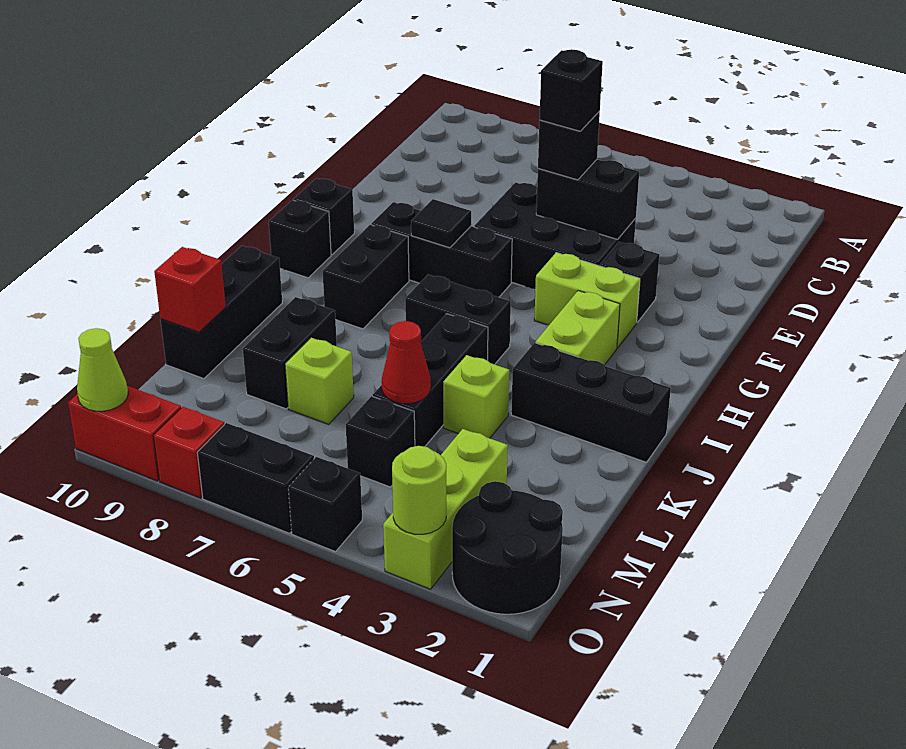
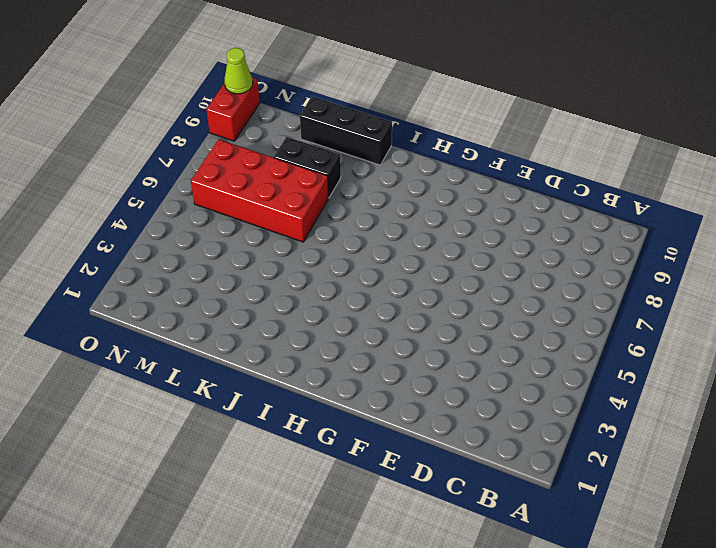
red brick K6:N7 level 1 -> lime brick L7 level 1
none -> black brick E4:F6 level 1
none -> black brick F3 level 1
none -> lime brick G3:G4 level 1
none -> black brick G6:G8 level 1

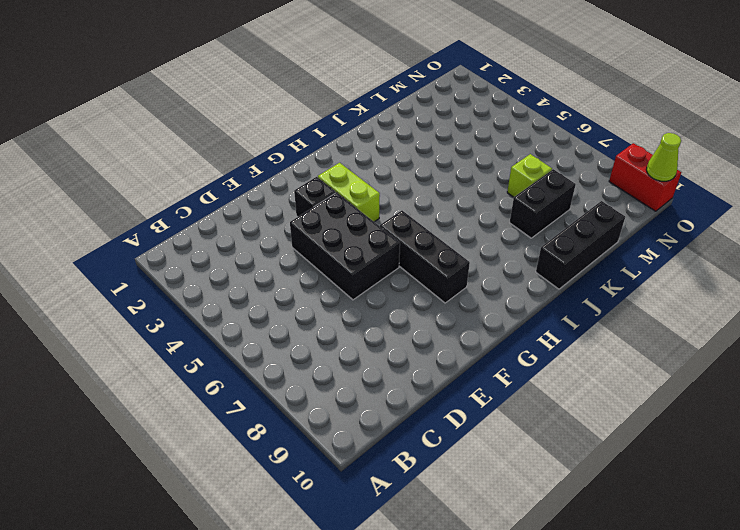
none -> black brick G10 level 1
none -> lime brick H3:I3 level 1
none -> black brick H8:I8 level 1
none -> black brick H10 level 1

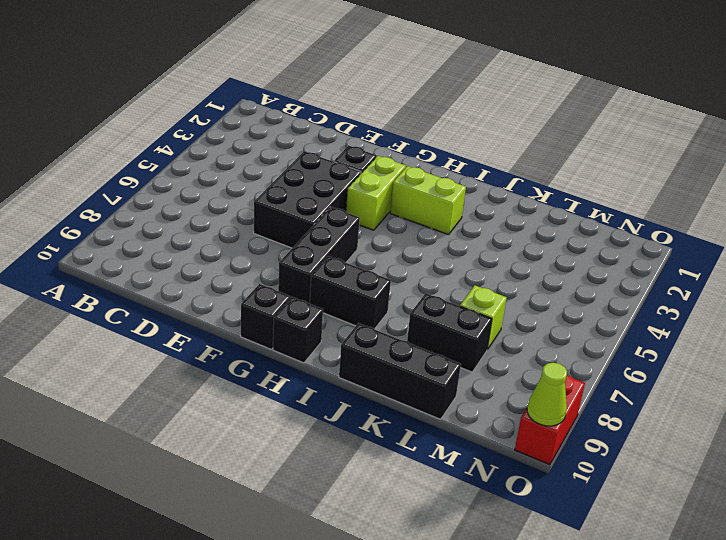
none -> black brick I5:I6 level 1
none -> black brick J1:J3 level 1
none -> black brick J5:L5 level 1
none -> lime brick K4 level 1

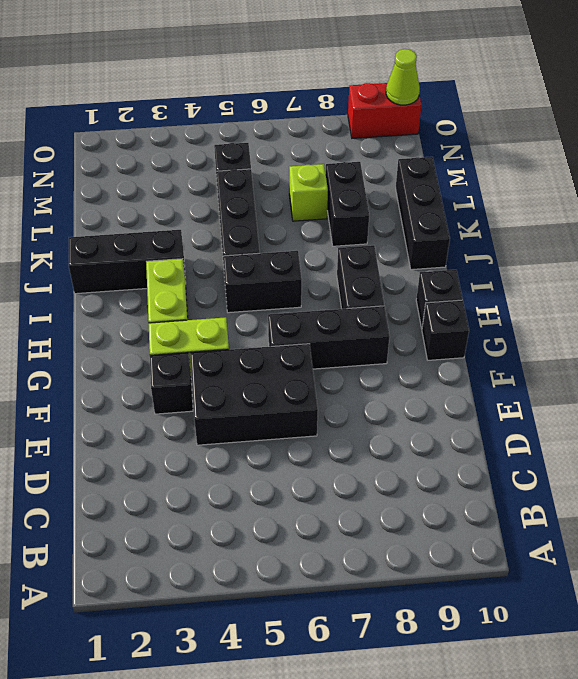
none -> lime brick K4 level 1
none -> lime brick M3:O3 level 1
none -> black round brick N1:O2 level 1
none -> black brick O5 level 1

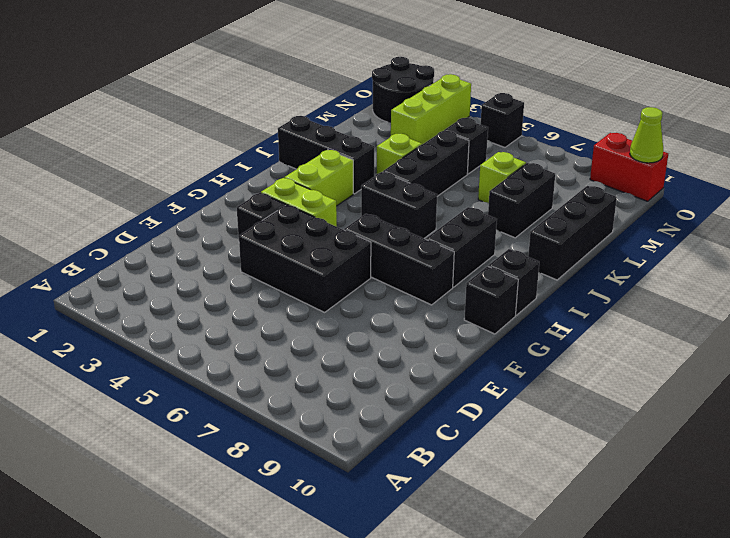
none -> black brick O6:O7 level 1
none -> red brick O8 level 1
none -> black brick E4:E5 level 2
none -> black tile G7 level 2

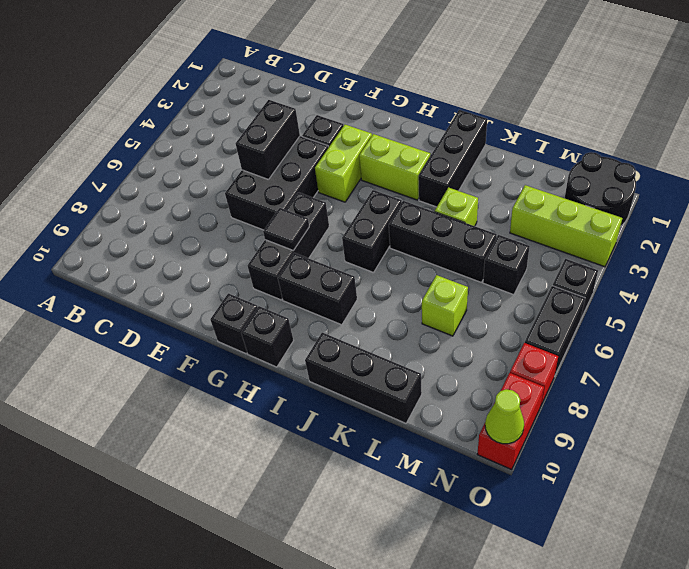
none -> black brick K8:L8 level 1
none -> red cone L5 level 2
none -> red brick L10 level 2
none -> lime round brick O3 level 2

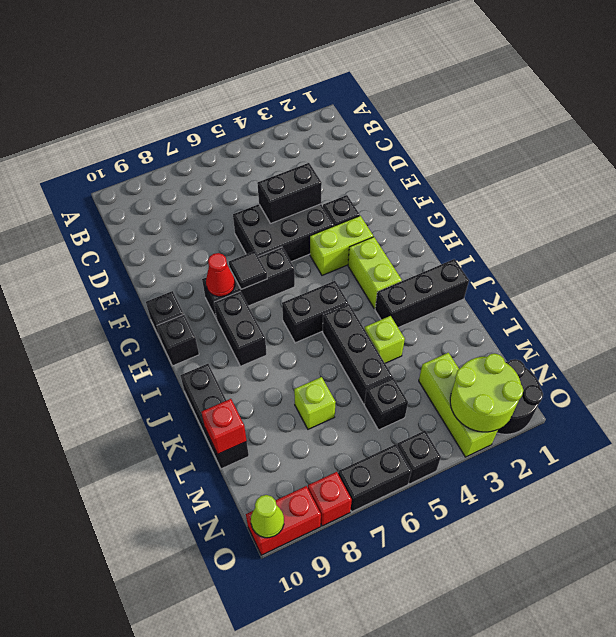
red cone G8 level 2 -> red cone L5 level 2
lime round brick N2:O3 level 2 -> lime round brick O3 level 2
none -> black brick K8:L8 level 1
none -> black brick E5 level 3
none -> black brick E5 level 4

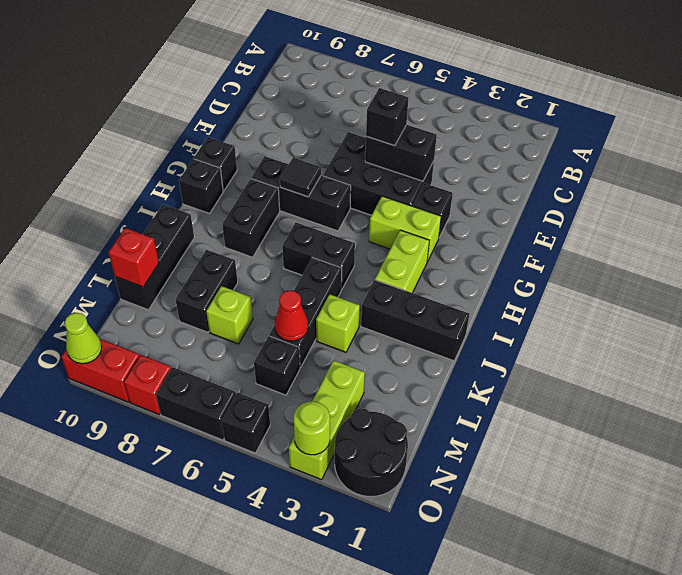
none -> black brick E5 level 4

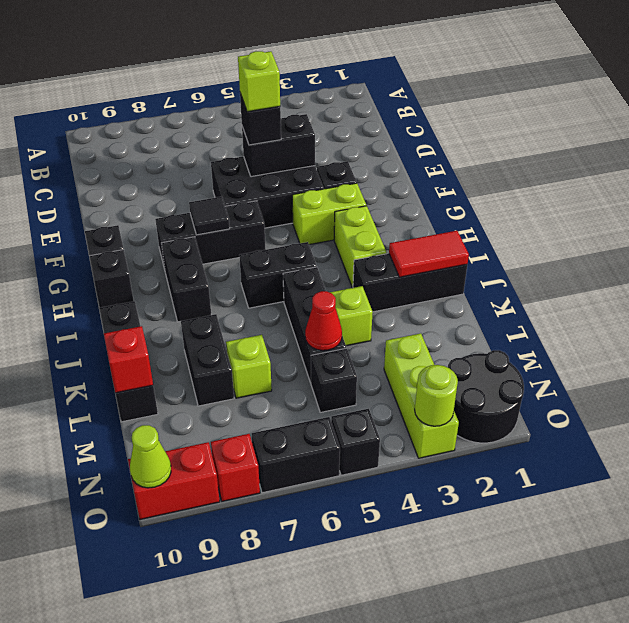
lime brick E5 level 4 -> black brick E5 level 4
red tile J1:J2 level 2 -> none

